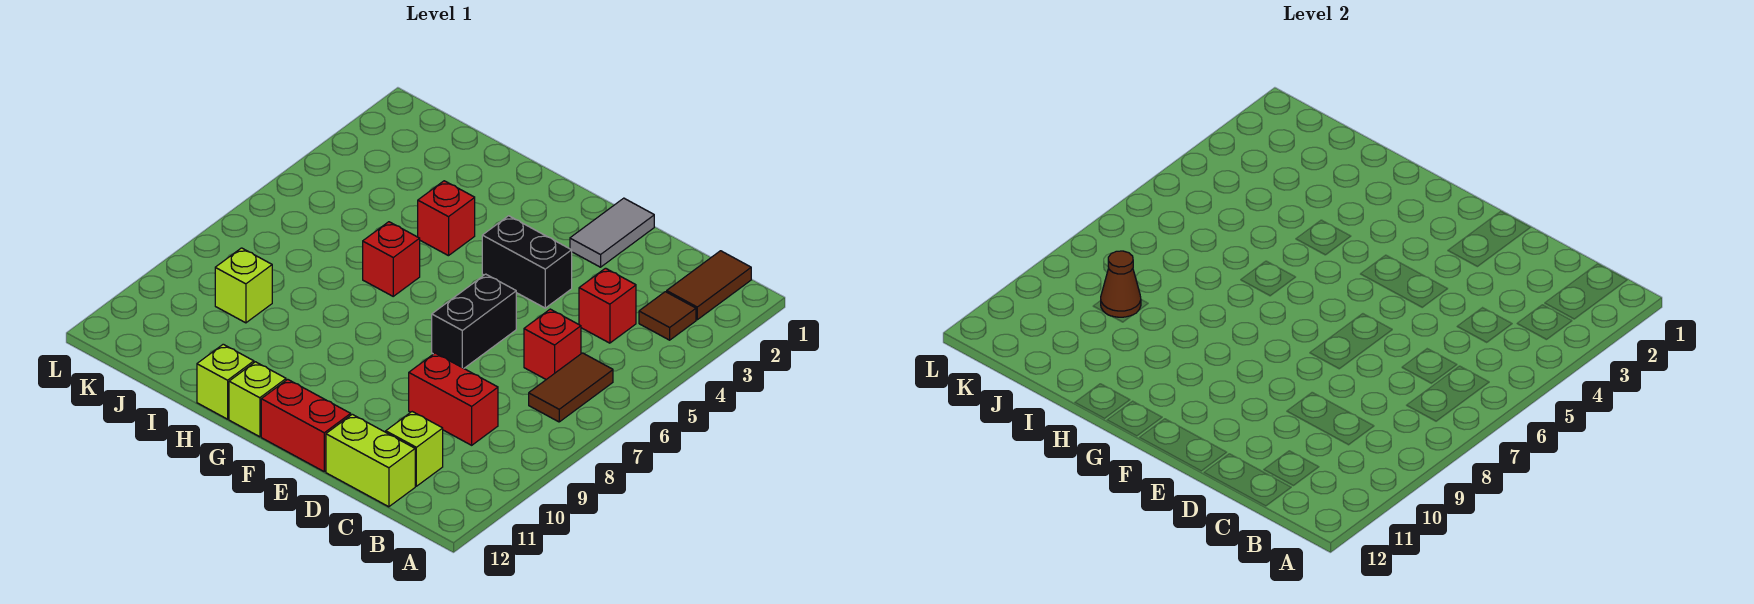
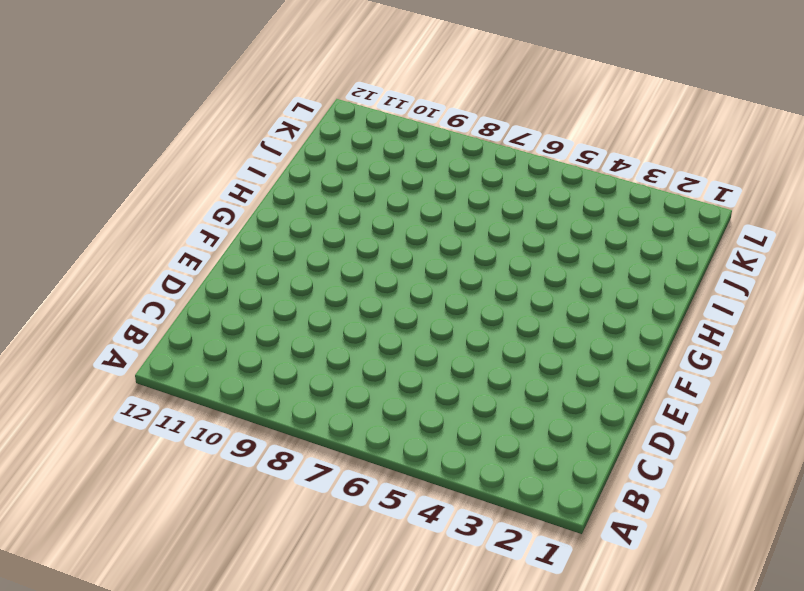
none -> brown tile B1:B2 level 1
none -> brown tile B3 level 1
none -> brown tile B6:B7 level 1

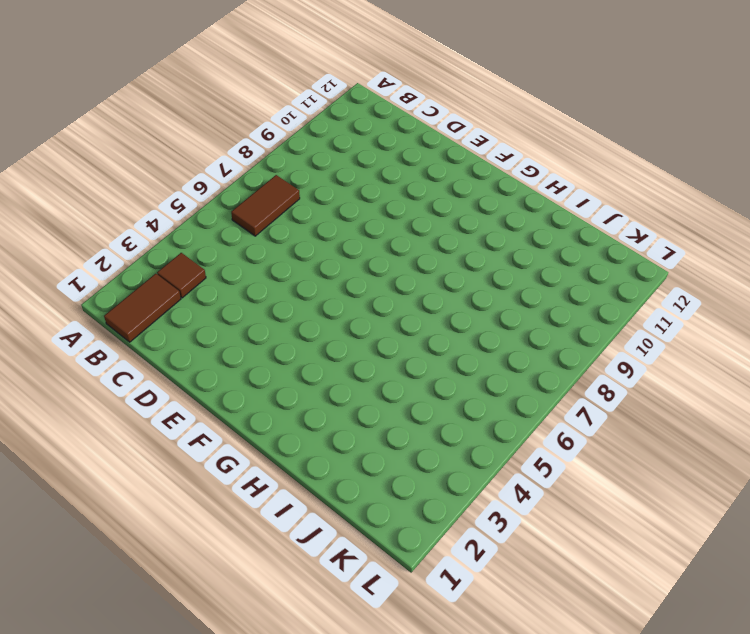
none -> red brick C4 level 1
none -> red brick C6 level 1
none -> red brick C9:D9 level 1

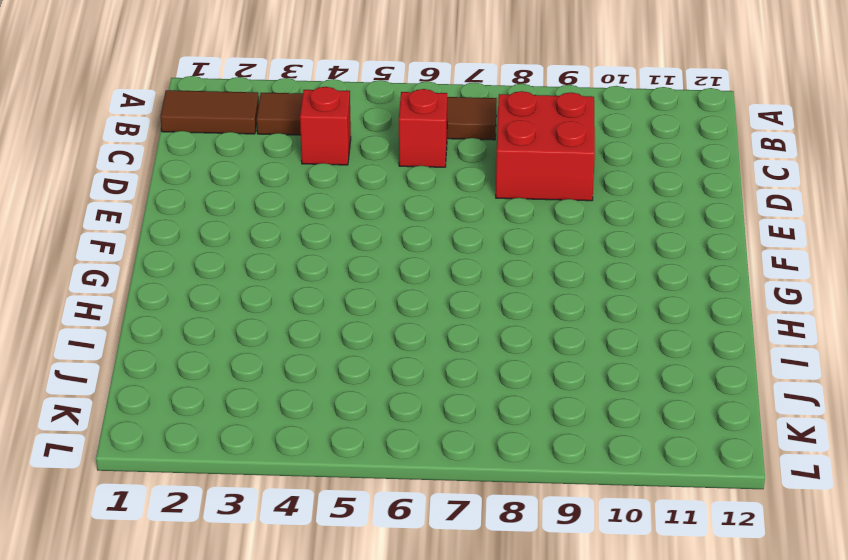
red brick C8:D9 level 1 -> red brick C9:D9 level 1
none -> lime brick C11 level 1
none -> lime brick C12:D12 level 1
none -> grey tile E1:E2 level 1

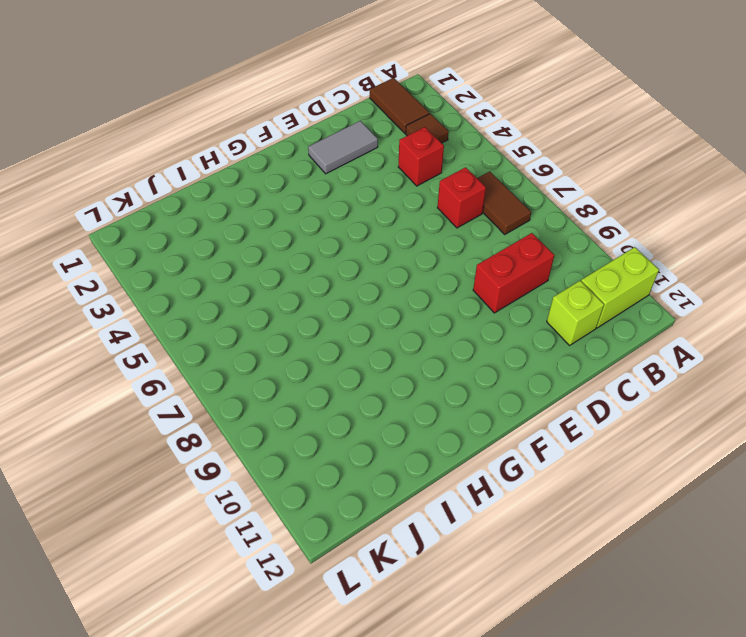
lime brick A11:B11 level 1 -> lime brick C12:D12 level 1
grey tile D2:E2 level 1 -> grey tile E1:E2 level 1
none -> black brick E4:F4 level 1
none -> black brick E6:E7 level 1
none -> red brick E12:F12 level 1

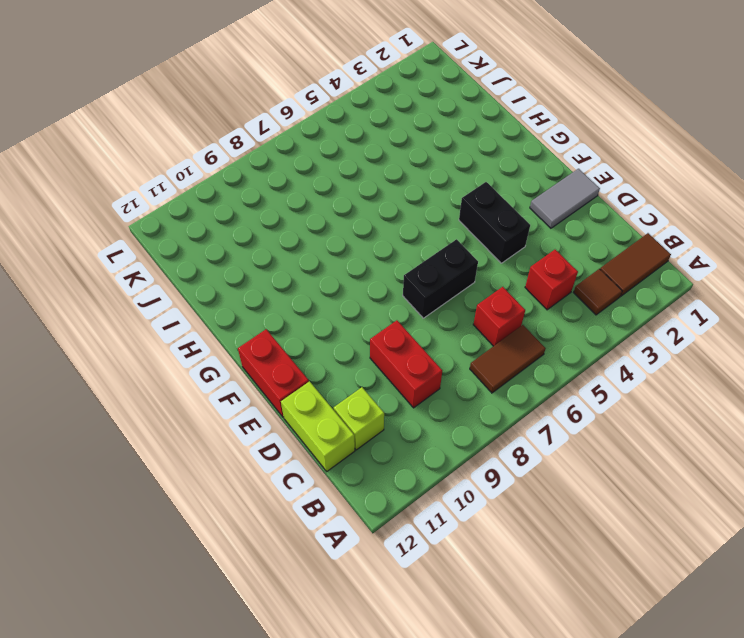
none -> lime brick G12 level 1
none -> red brick H4 level 1
none -> red brick H6 level 1

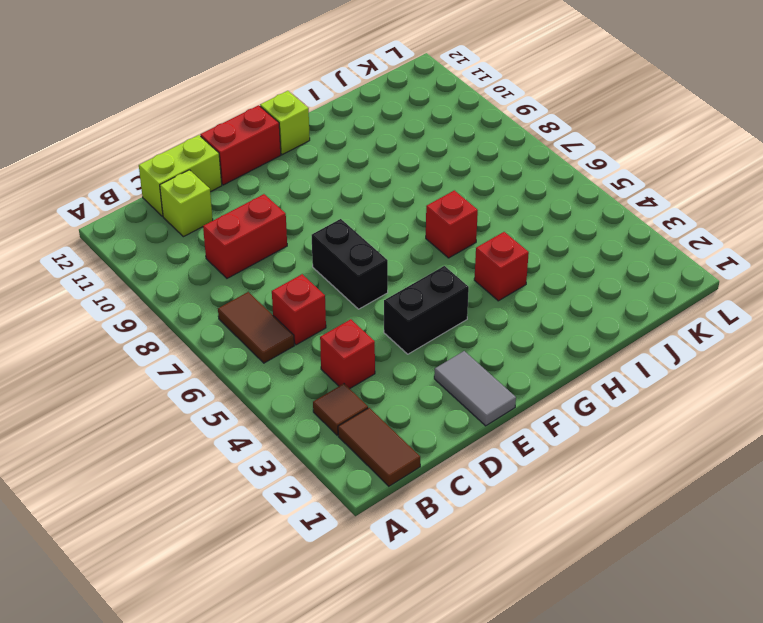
none -> lime brick H12 level 1
none -> lime brick J9 level 1
none -> brown cone J9 level 2

